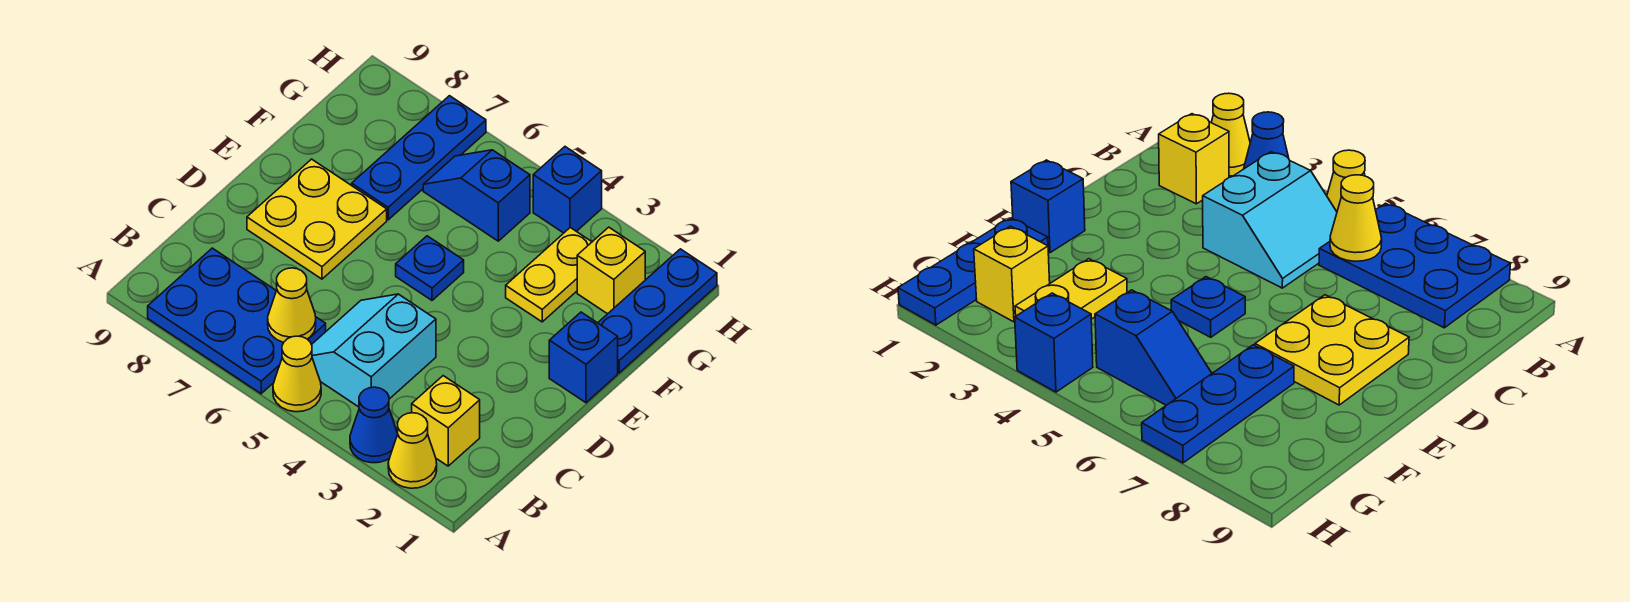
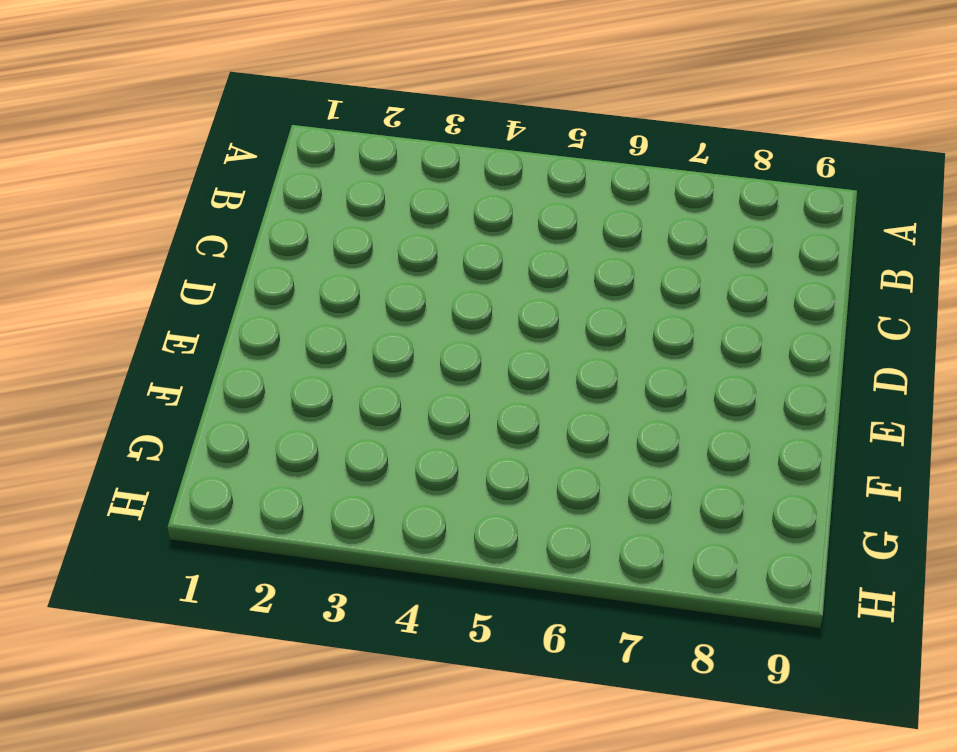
none -> yellow cone A2 level 1
none -> blue cone A3 level 1
none -> yellow cone A5 level 1

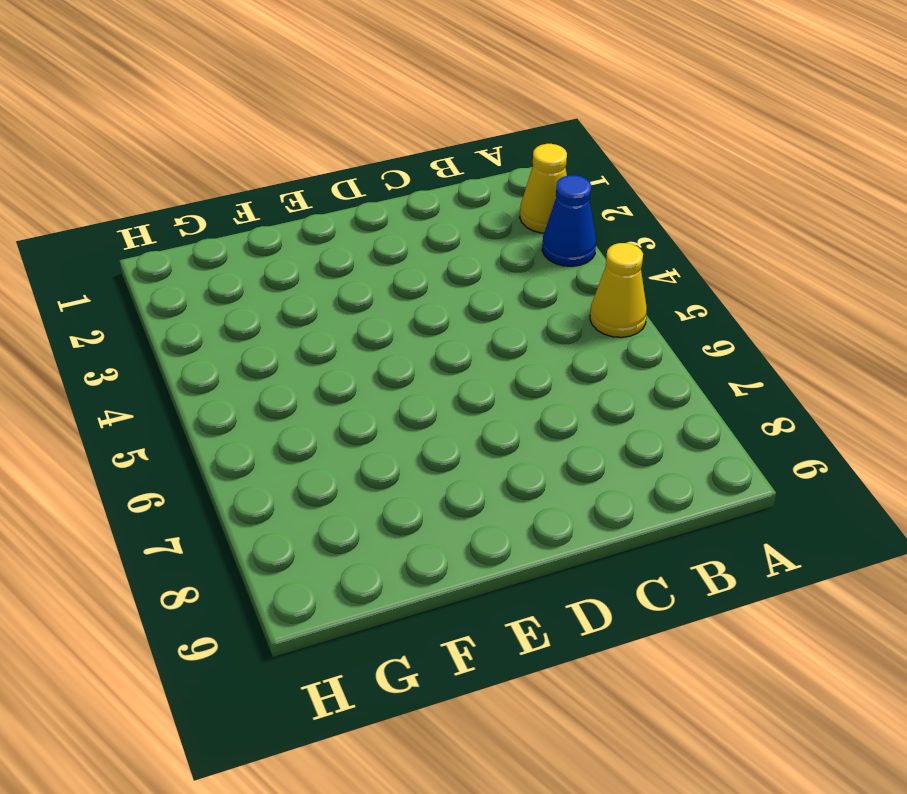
none -> blue plate A6:B8 level 1
none -> yellow brick B2 level 1
none -> cyan slope B4:C5 level 1 top 4

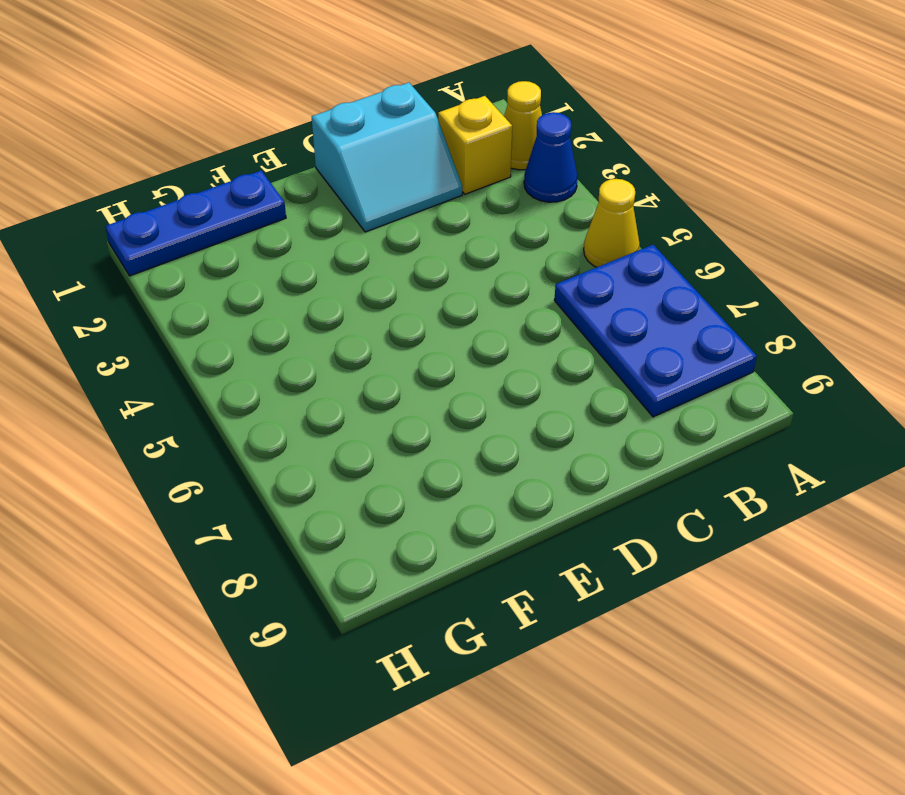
cyan slope C1:D2 level 1 top 1 -> cyan slope B4:C5 level 1 top 4
none -> yellow plate D7:E8 level 1
none -> blue brick E1 level 1
none -> blue plate E5 level 1

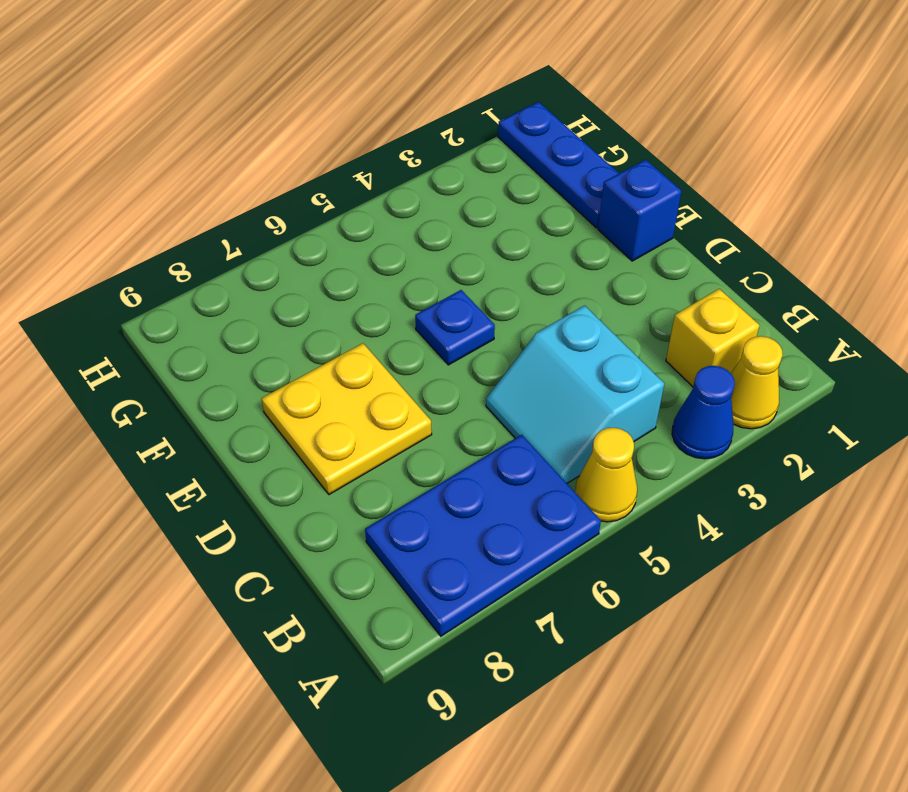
none -> yellow plate F3:G3 level 1
none -> blue plate F7:H7 level 1
none -> yellow brick G2 level 1

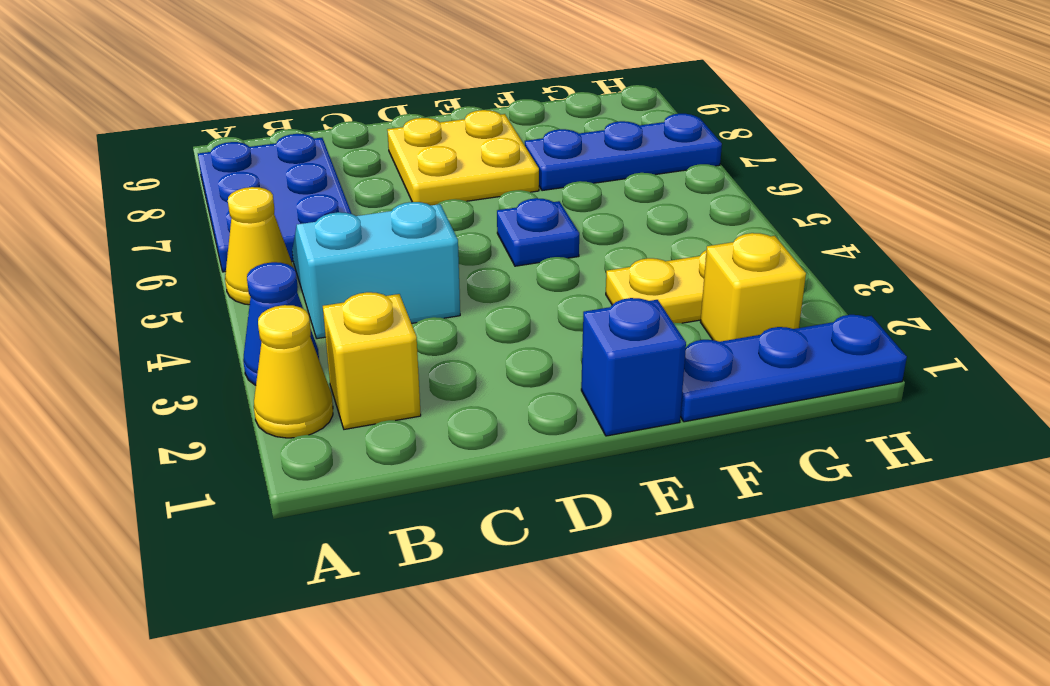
none -> blue slope G5:G6 level 1 top 5
none -> blue brick H4 level 1
none -> yellow cone B6 level 2

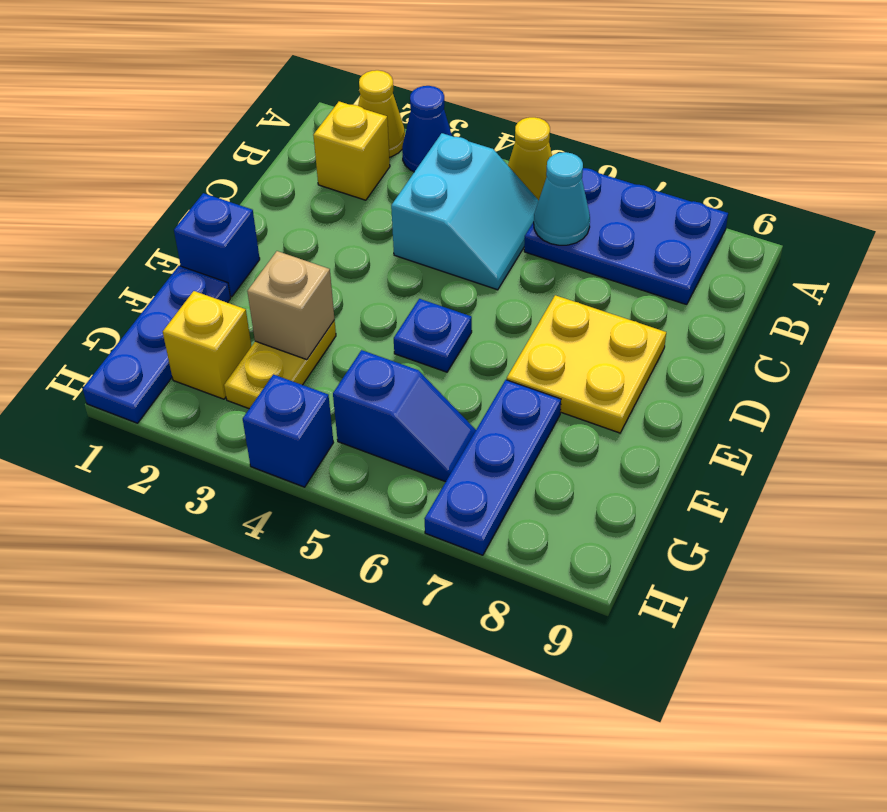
cyan cone B6 level 2 -> yellow cone B6 level 2
tan brick F3 level 2 -> none

